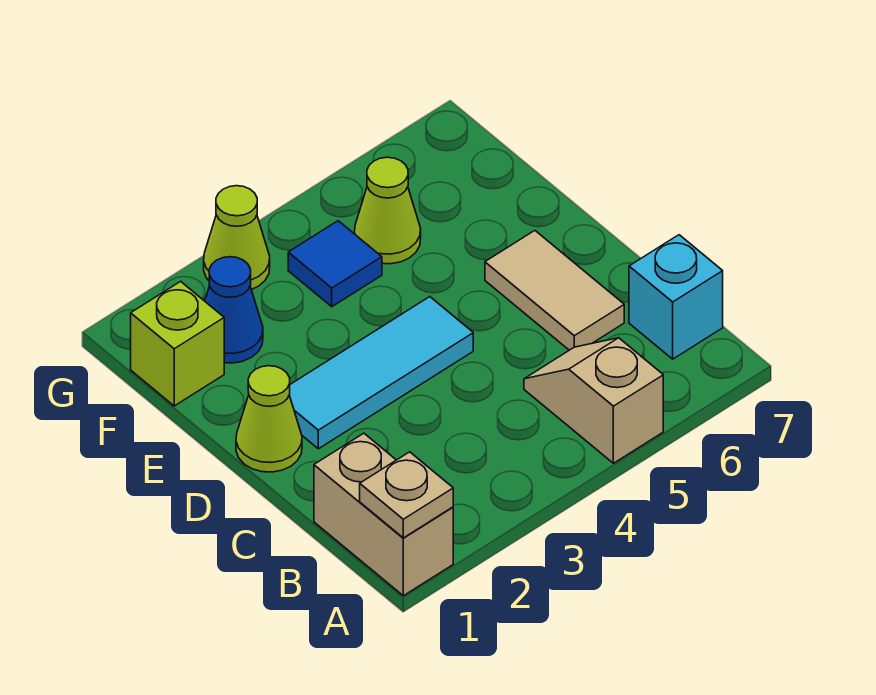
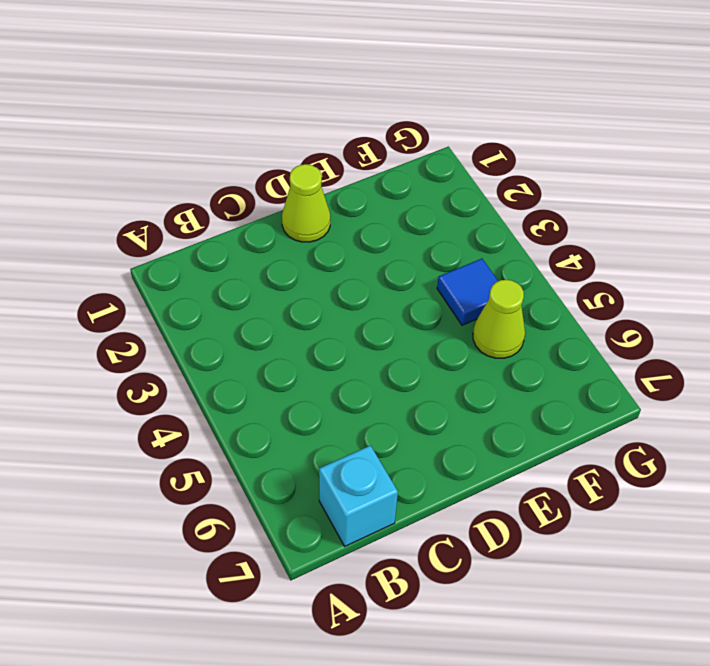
none -> tan brick A1:B1 level 1
none -> tan slope A5:B5 level 1 top A
none -> tan tile C6:D6 level 1

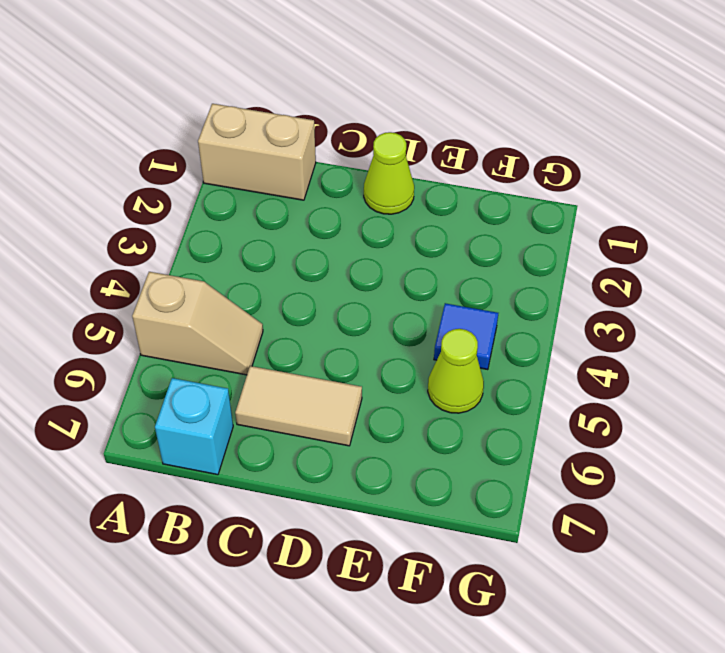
none -> cyan tile D2:D4 level 1
none -> lime brick F1 level 1
none -> blue cone F2 level 1

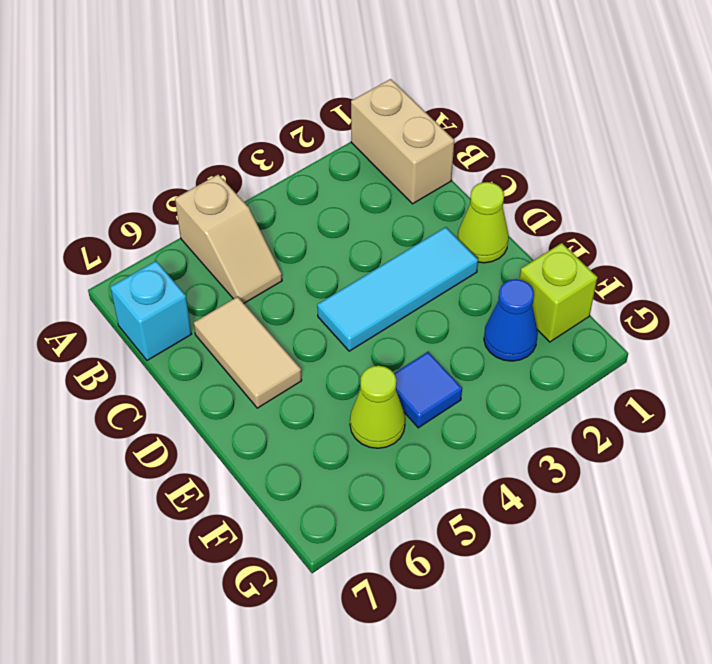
none -> lime cone G3 level 1
none -> tan plate A1 level 2

